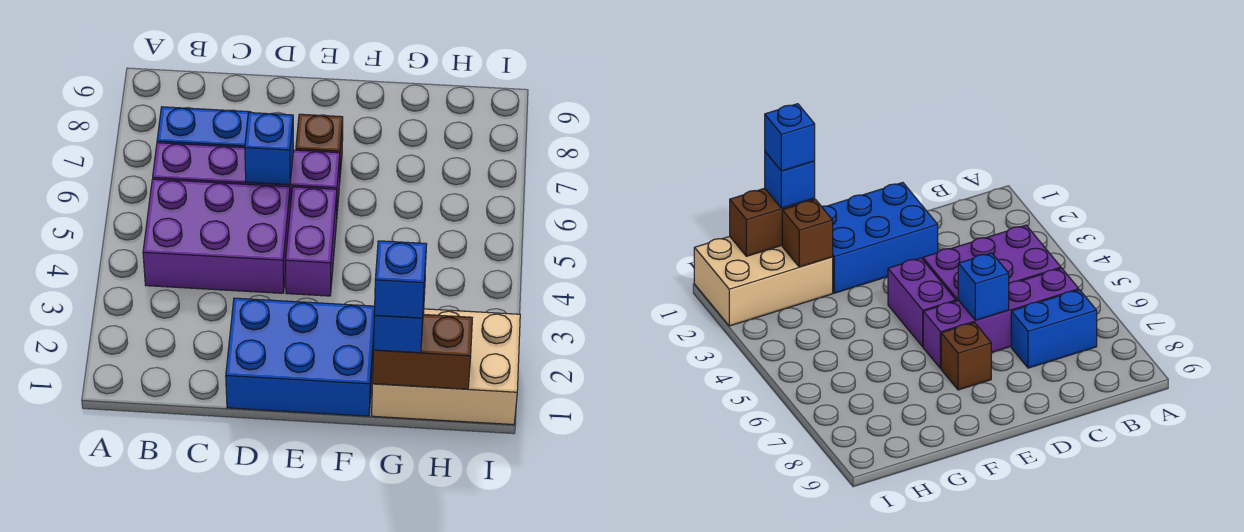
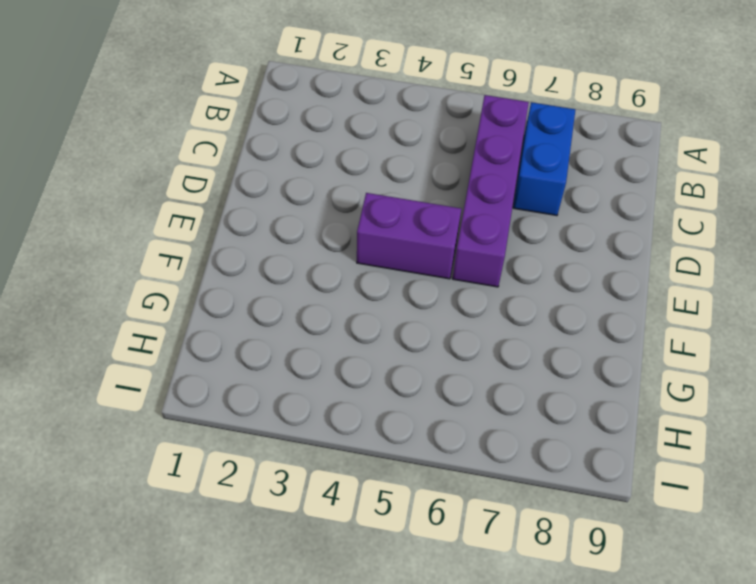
none -> purple brick B4:D5 level 1
none -> blue brick D1:F2 level 1
none -> brown brick E7 level 1

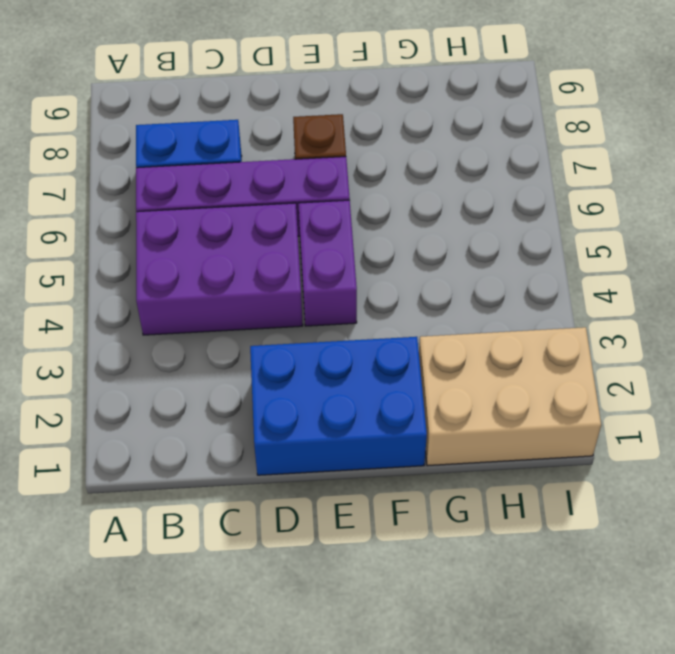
none -> blue brick D6 level 2
none -> brown brick G1:H1 level 2
none -> brown brick G2 level 2

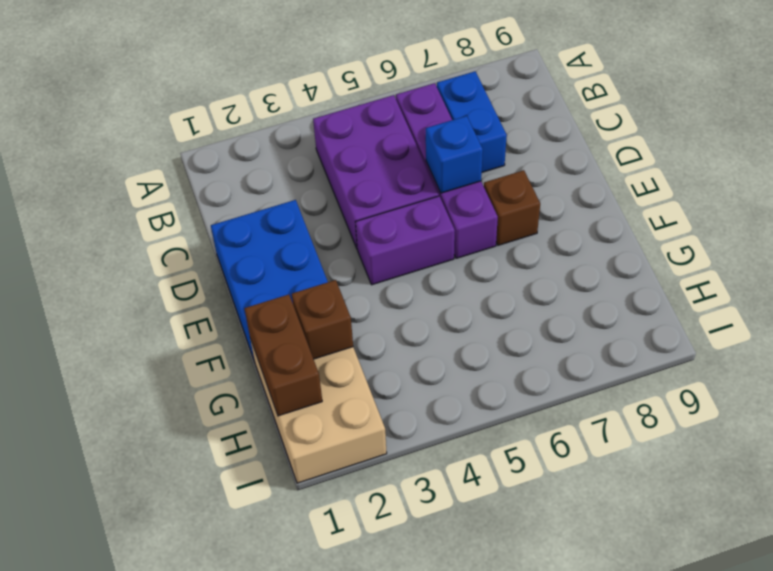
none -> blue brick G1 level 3
none -> blue brick G1 level 4

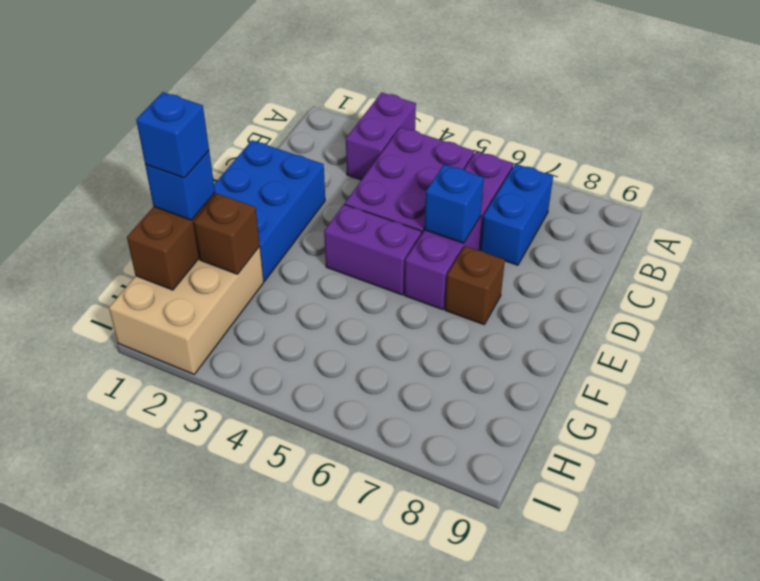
purple brick A3:B3 level 1 -> none

